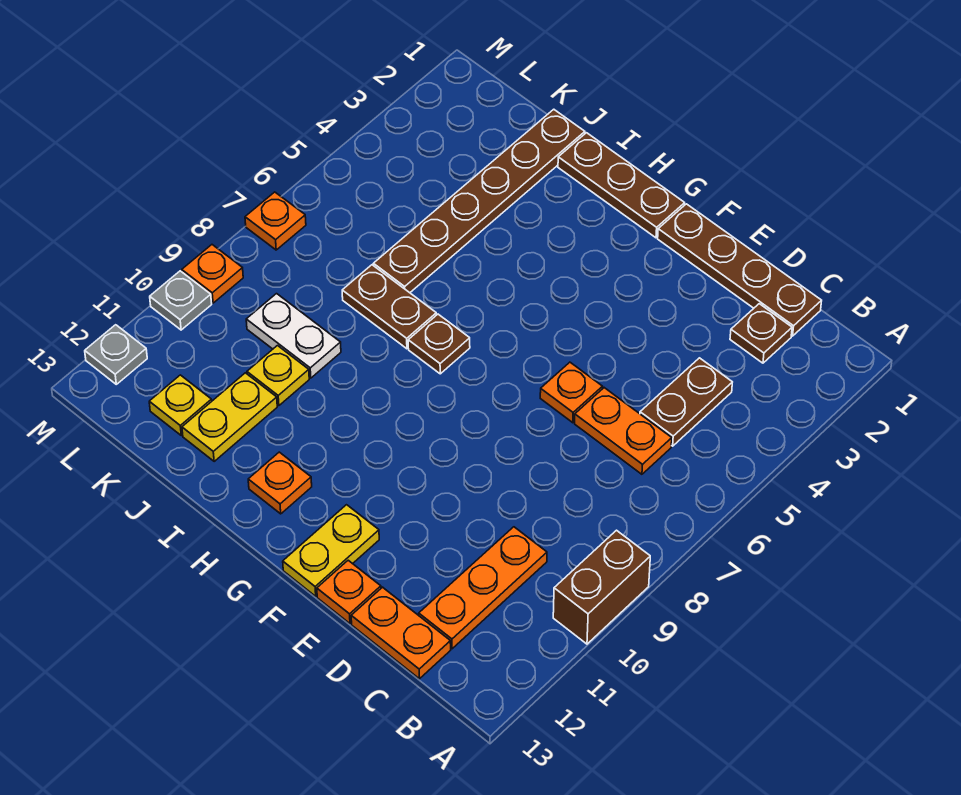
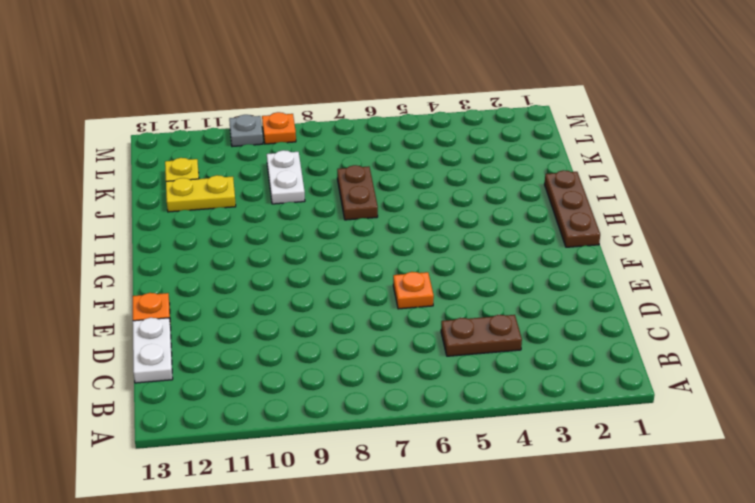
white plate C13:D13 level 1 -> orange plate C13:D13 level 1
none -> brown brick A9:A10 level 1
none -> brown plate C1:F1 level 1
none -> brown plate C2 level 1

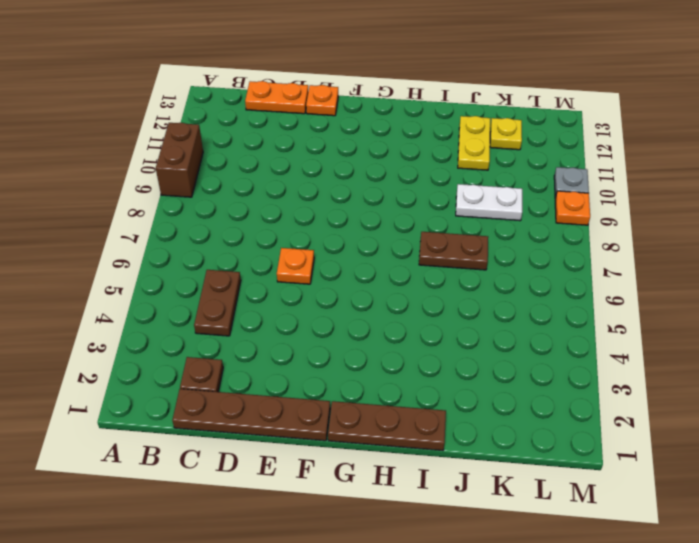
none -> orange plate C6:D6 level 1
none -> orange plate C10:C12 level 1
none -> yellow plate F12:F13 level 1

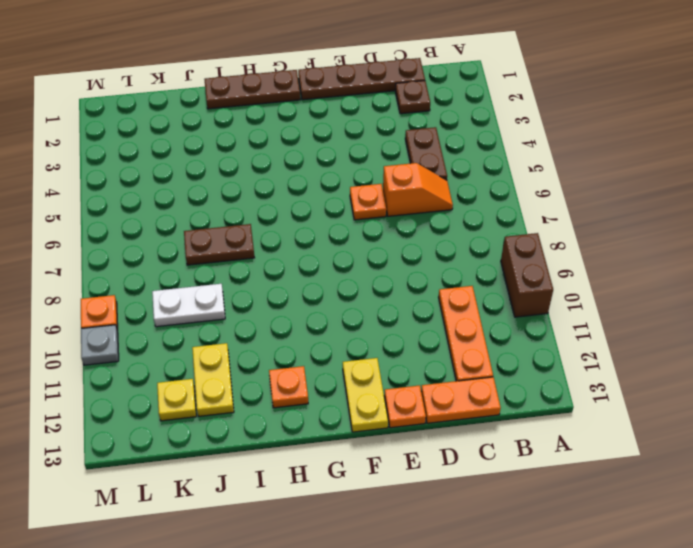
orange slope C6:D6 level 1 top D -> orange plate C6:D6 level 1
none -> brown plate H7 level 1
none -> brown plate J1:J6 level 1
none -> yellow plate J10 level 1

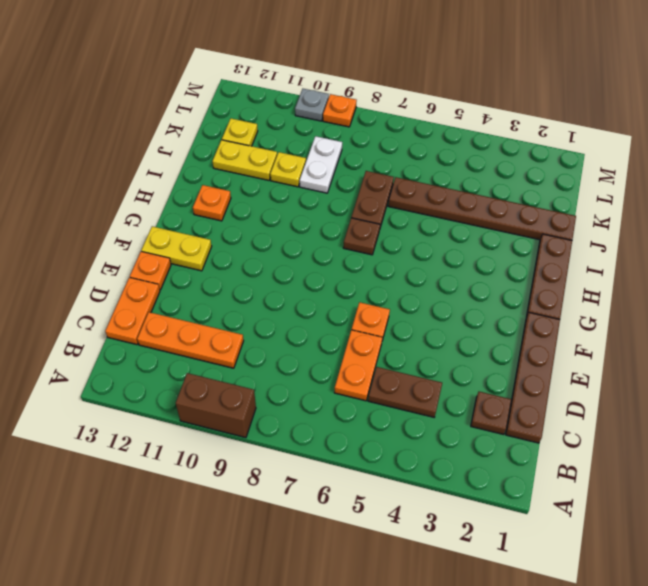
none -> orange plate M7 level 1
none -> grey plate M12 level 1

